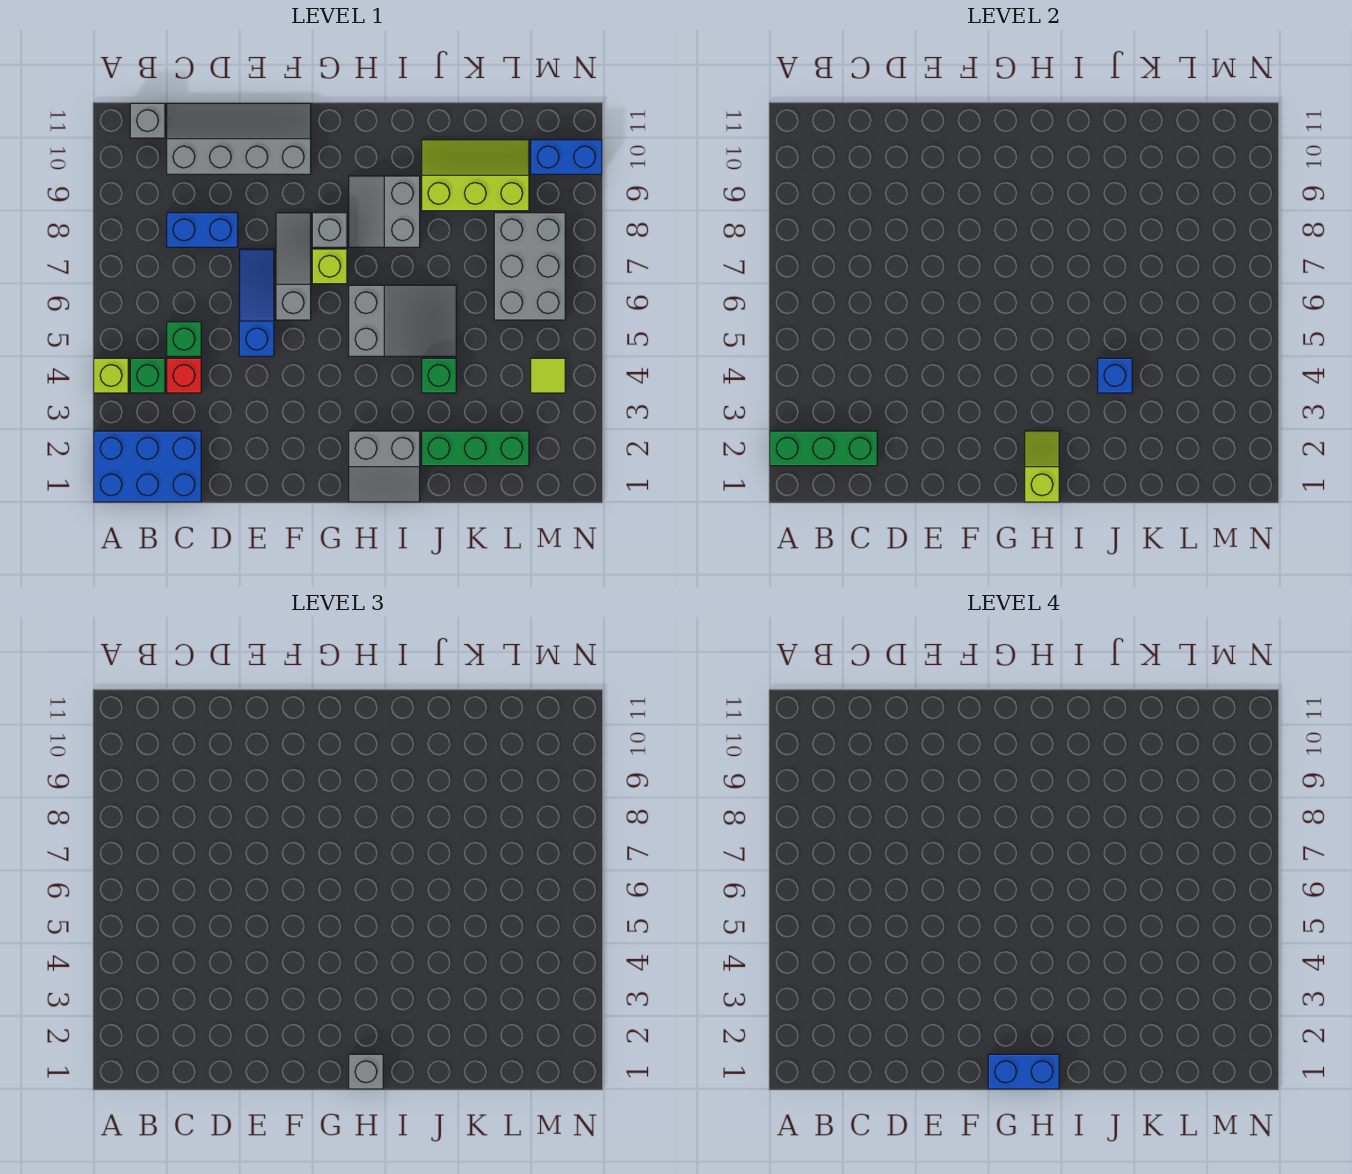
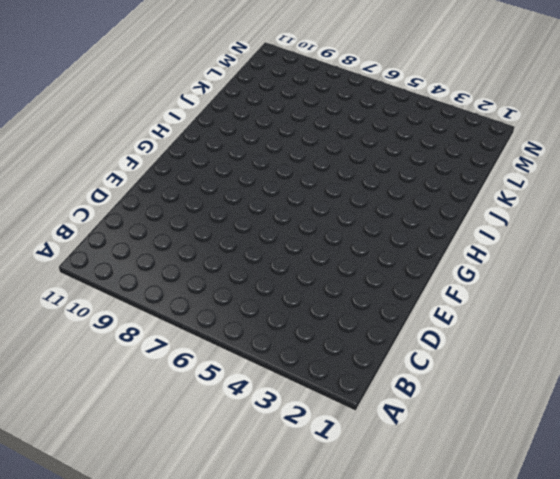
none -> blue brick A1:C2 level 1
none -> lime brick A4 level 1
none -> green brick B4 level 1

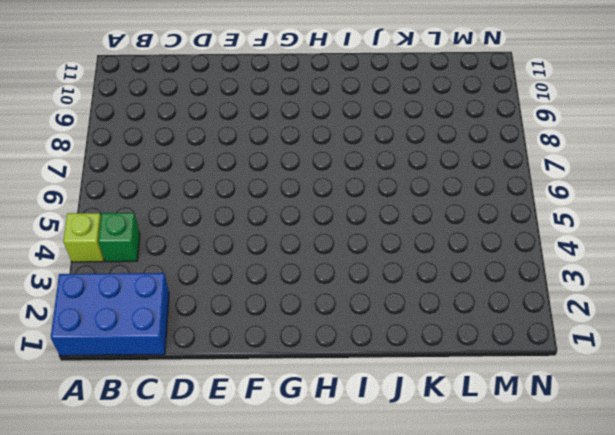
none -> grey brick B11 level 1
none -> red brick C4 level 1
none -> green brick C5 level 1

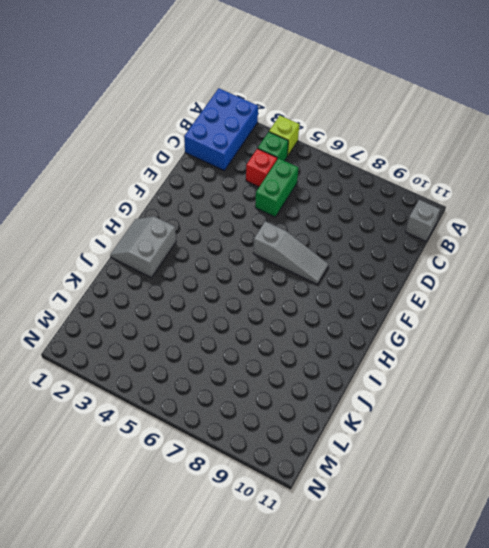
green brick C5:D5 level 1 -> green brick C5 level 1
none -> blue brick C8:D8 level 1
none -> grey slope C10:F11 level 1 top 10
none -> blue slope E5:E7 level 1 top 5

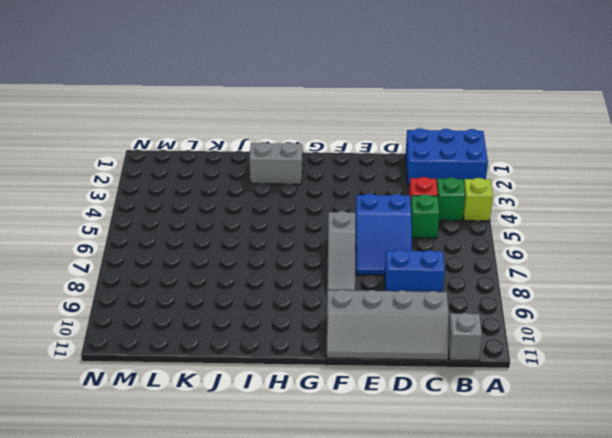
blue slope D5:E7 level 1 top 5 -> blue slope E5:E7 level 1 top 5
none -> lime brick G7 level 1
none -> grey brick G8 level 1
none -> grey slope H5:J6 level 1 top H

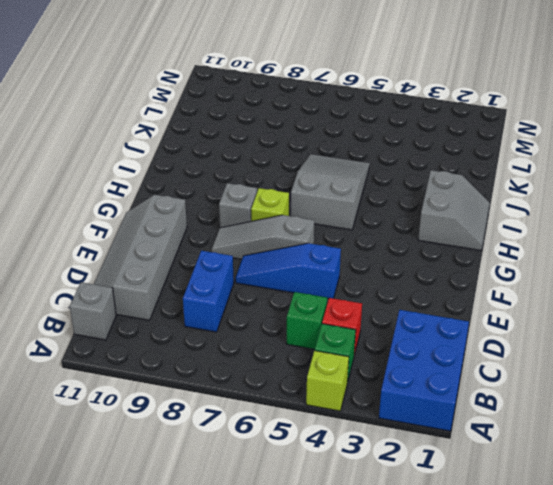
none -> grey slope H8:I9 level 1 top I
none -> green brick J2:L2 level 1
none -> green brick J4 level 1

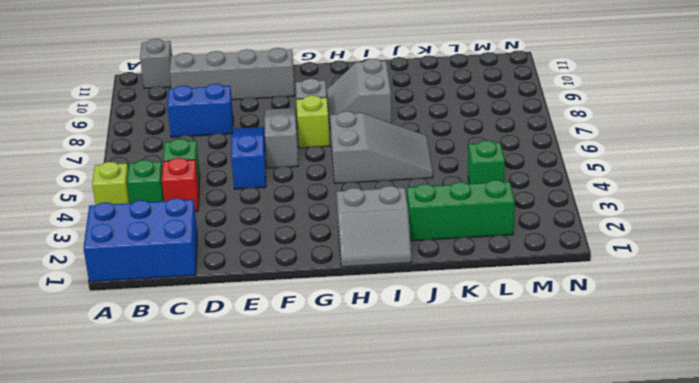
green brick L4 level 1 -> green brick J4 level 1
none -> lime slope J9:L10 level 1 top 9
none -> grey brick L6:M8 level 1
none -> lime tile M4 level 1

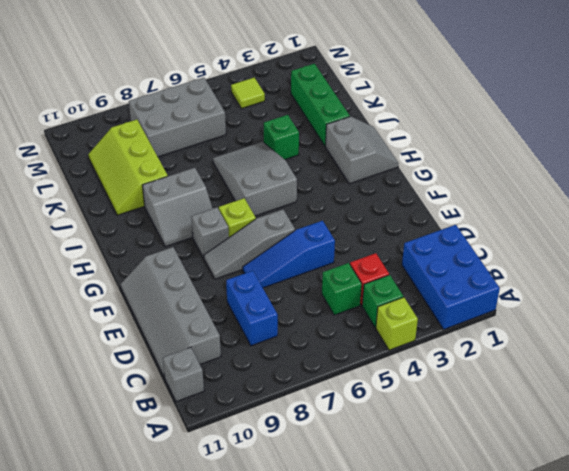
none -> blue brick M10:N10 level 1
none -> green brick A2:C2 level 2
none -> lime slope H1:H2 level 2 top 1

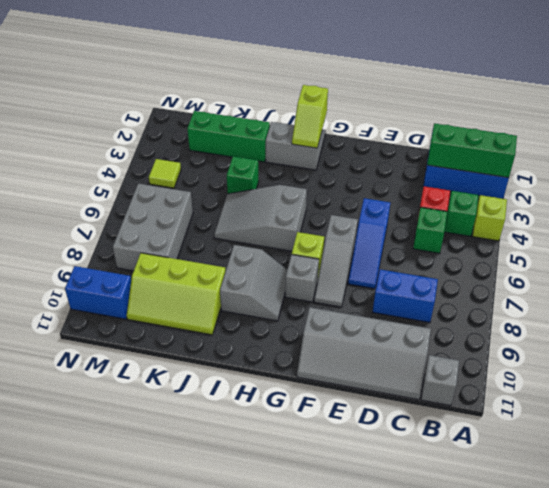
none -> blue brick J4 level 2
none -> grey brick H1 level 3
none -> blue brick G1:H1 level 4

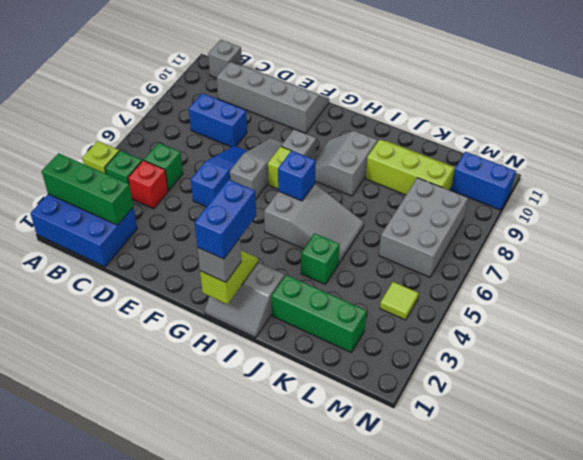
blue brick H1:H2 level 4 -> blue brick G1:H1 level 4
blue brick H6 level 2 -> blue brick J4 level 2

